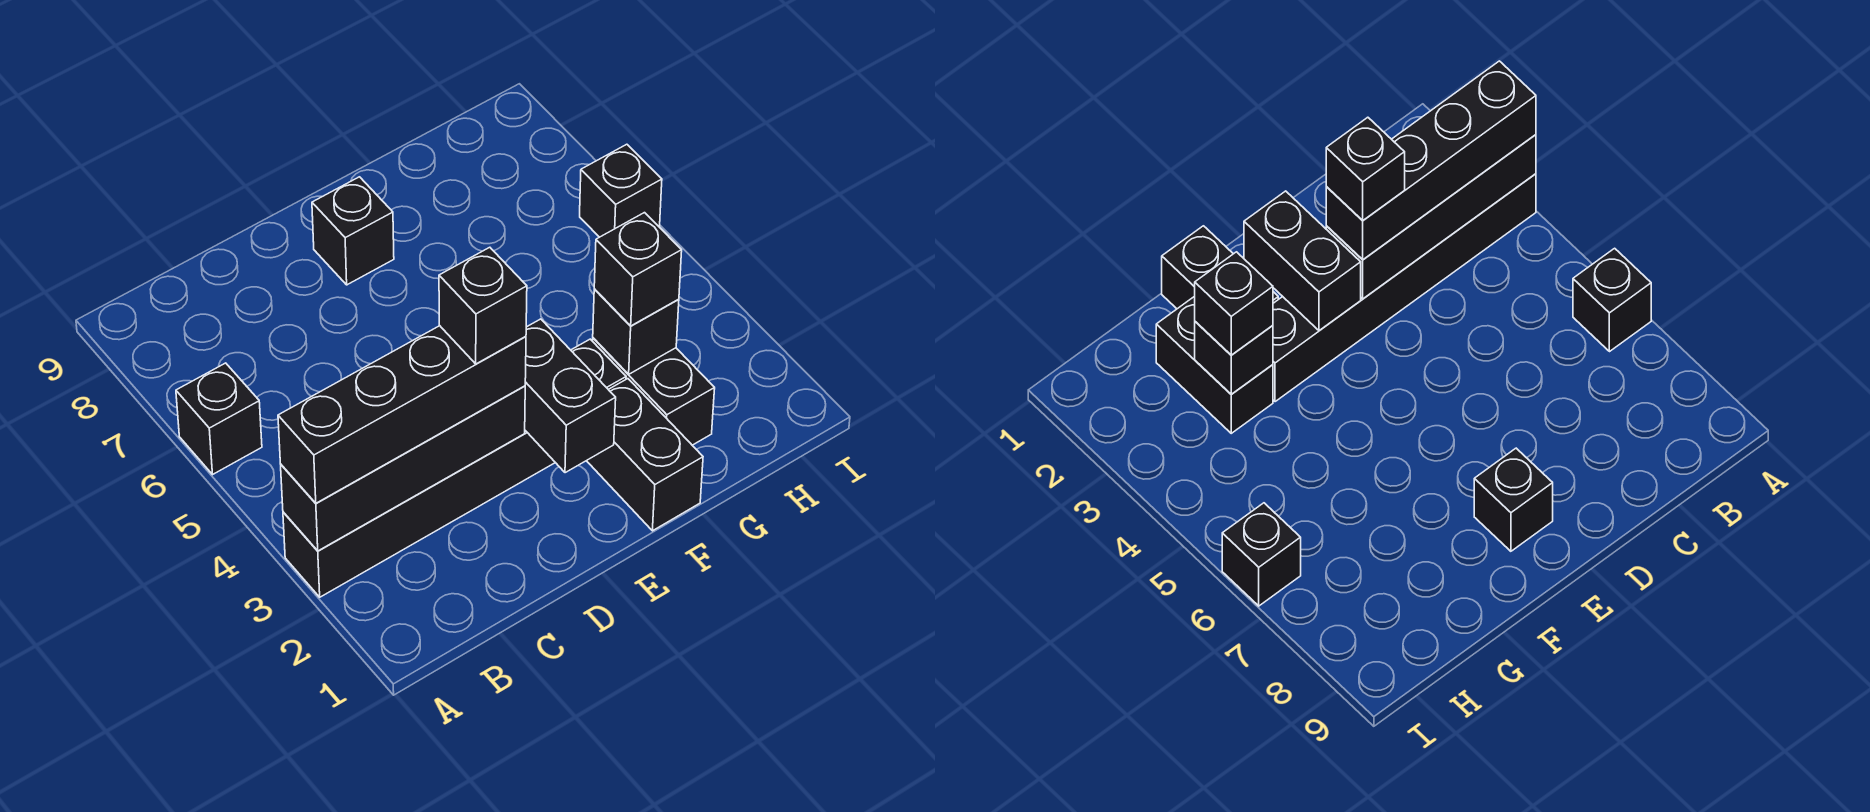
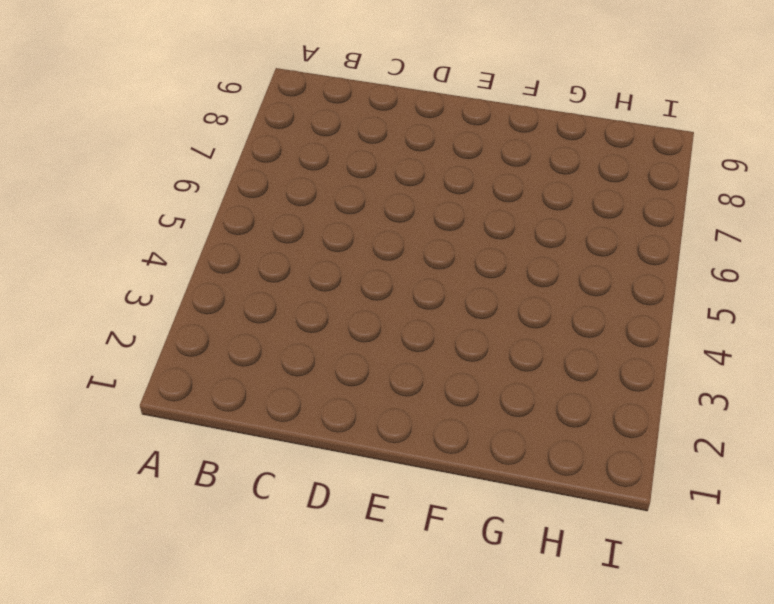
none -> black brick A3:F3 level 1
none -> black brick A6 level 1
none -> black brick E8 level 1

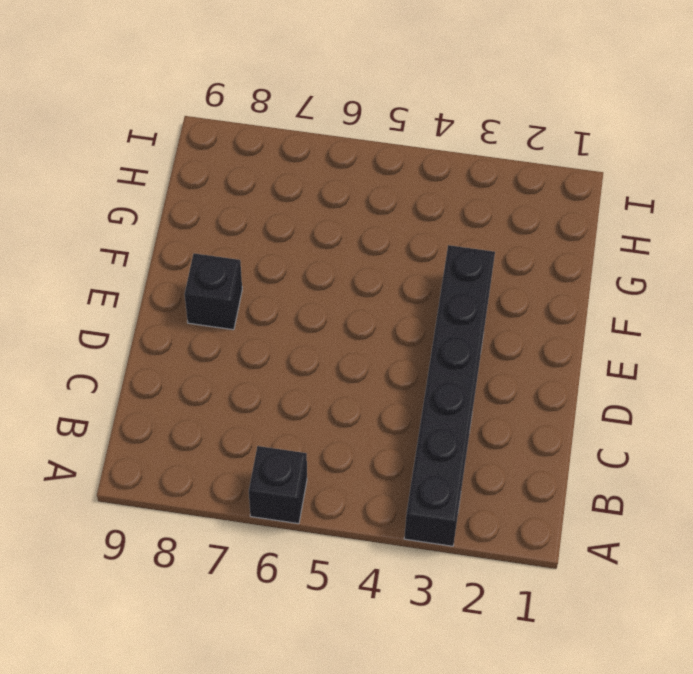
none -> black brick F1:F2 level 1
none -> black brick G2:G3 level 1
none -> black brick I6 level 1

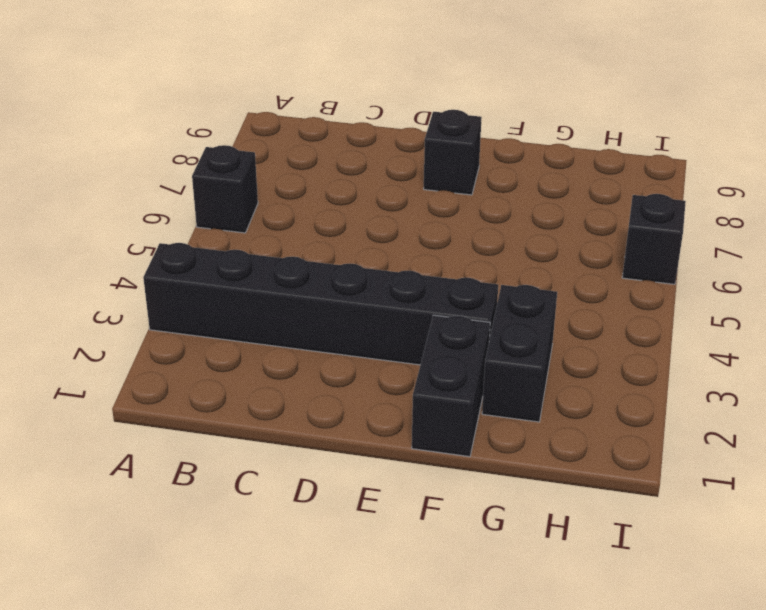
none -> black brick A3:D3 level 2
none -> black brick E2:E3 level 2
none -> black brick G3 level 2

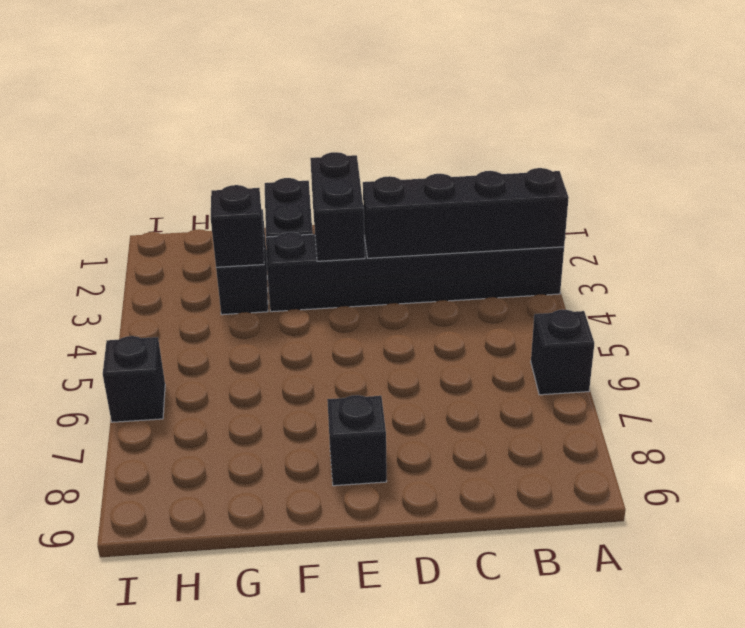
none -> black brick A3:D3 level 3
none -> black brick G3 level 3
none -> black brick D3 level 4

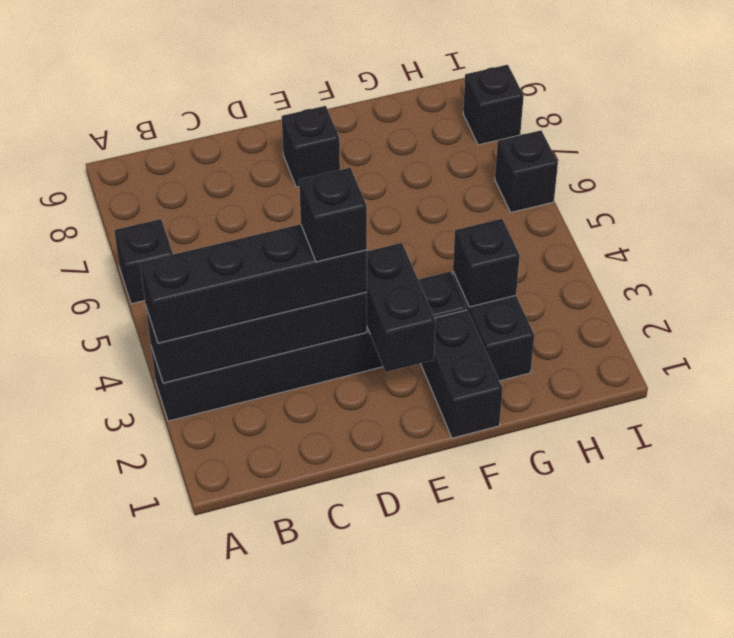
black brick I8 level 1 -> black brick G3 level 3

